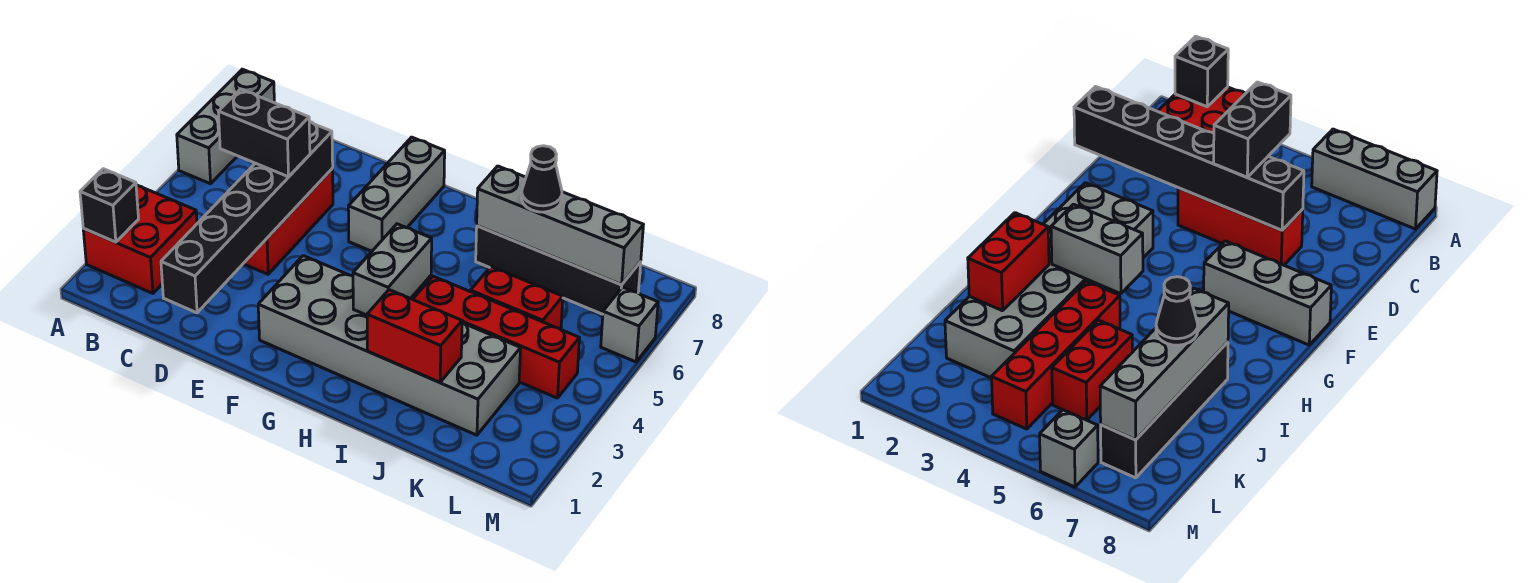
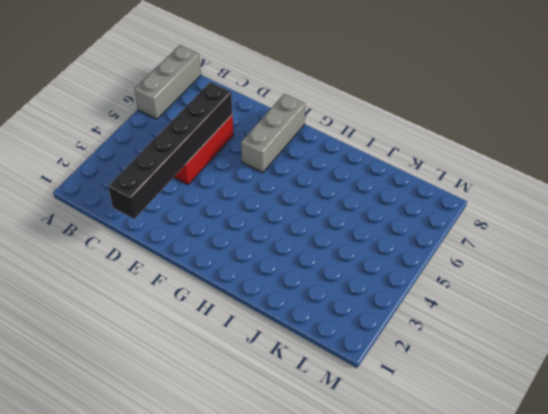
none -> red brick A2:B3 level 1
none -> grey brick F2:K3 level 1
none -> red brick I4:L4 level 1

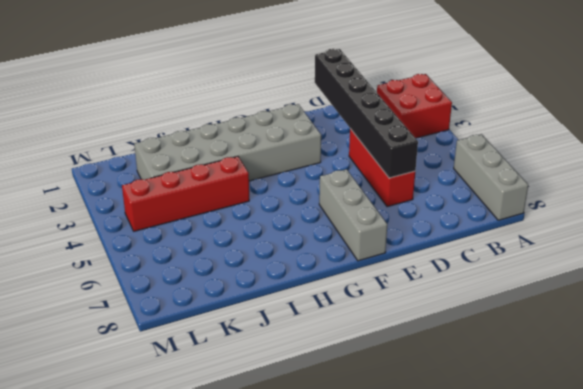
none -> black brick I7:L7 level 1
none -> red brick J5:K5 level 1
none -> grey brick M6 level 1

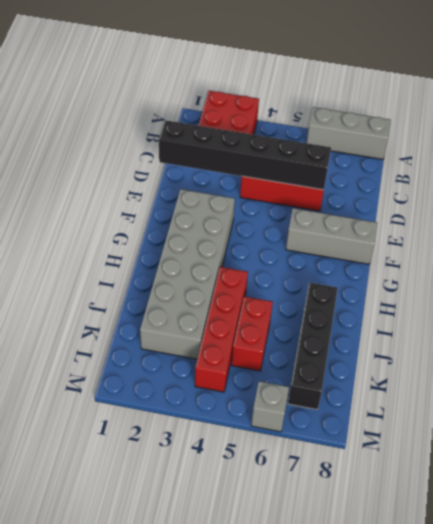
none -> black brick A2 level 2
none -> grey brick H3:H4 level 2
none -> red brick I2:J2 level 2

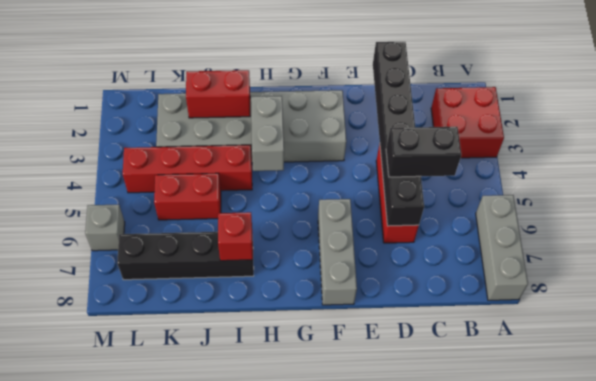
red brick I7 level 2 -> grey brick I7:L7 level 2
none -> black brick A2 level 2
none -> black cone J7 level 3

